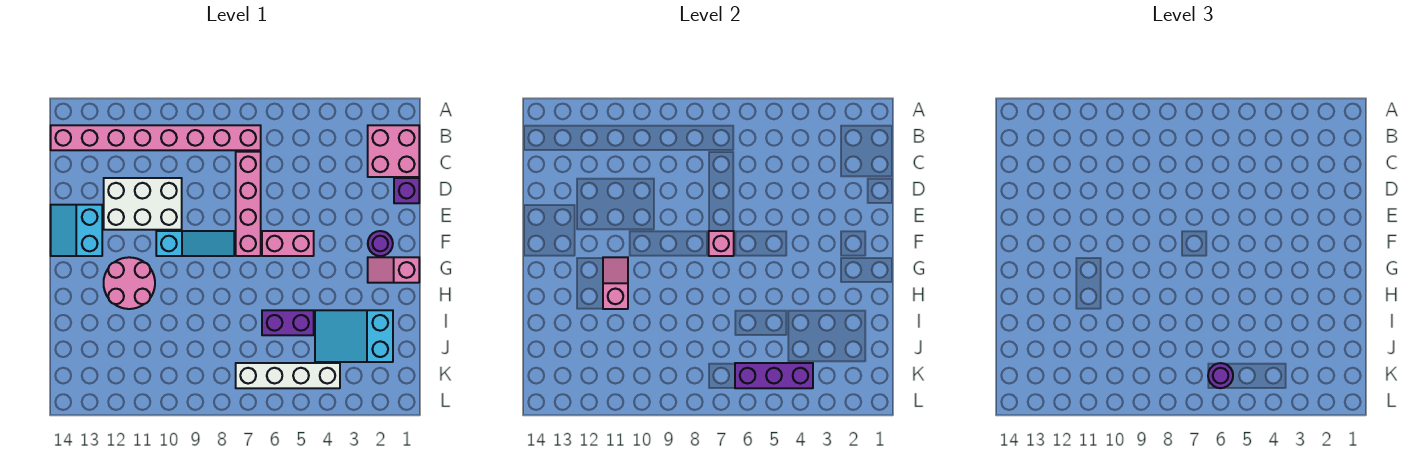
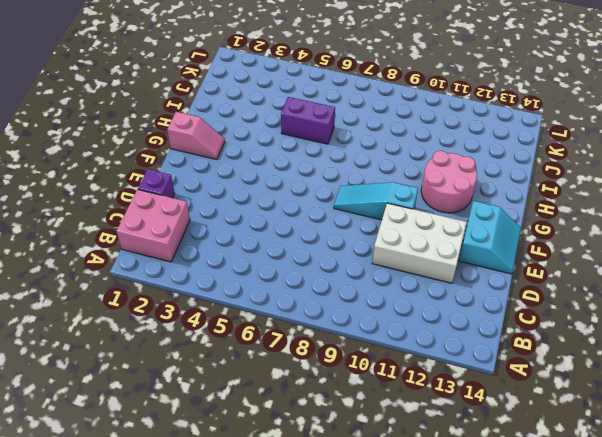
none -> pink brick B7:B14 level 1
none -> pink brick C7:F7 level 1
none -> purple round brick F2 level 1

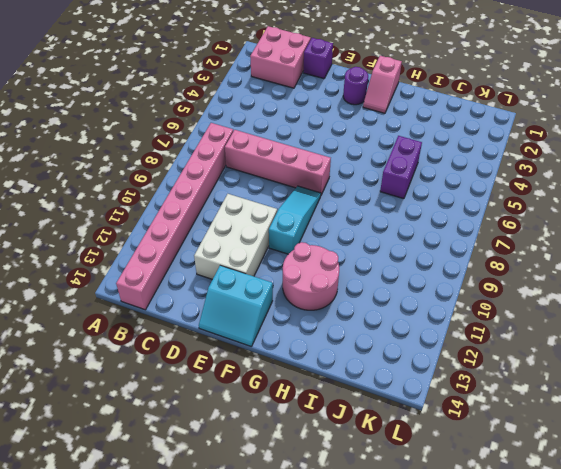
none -> pink brick F5:F6 level 1
none -> cyan slope I2:J4 level 1 top 2
none -> white brick K4:K7 level 1

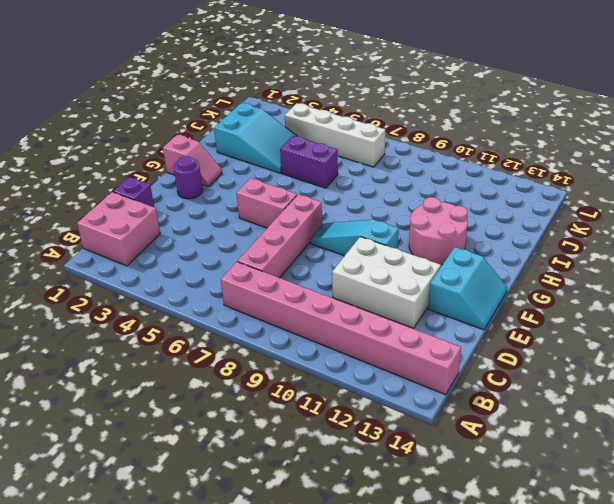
none -> pink brick F7 level 2
none -> pink slope G11:H11 level 2 top H
none -> purple brick K4:K6 level 2

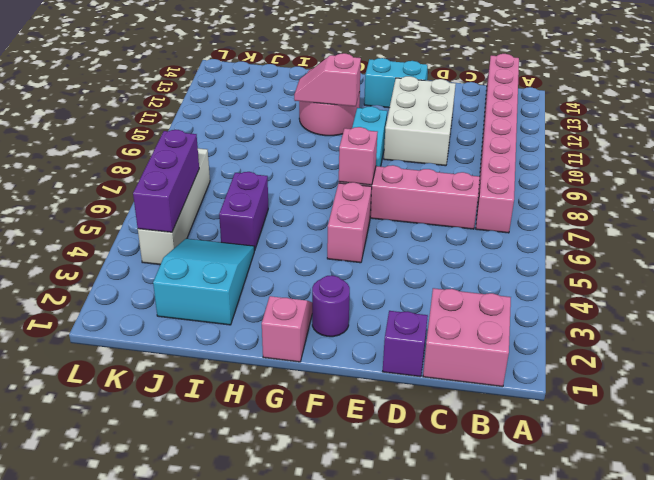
pink slope G11:H11 level 2 top G -> pink slope G11:H11 level 2 top H
none -> purple round brick K6 level 3

